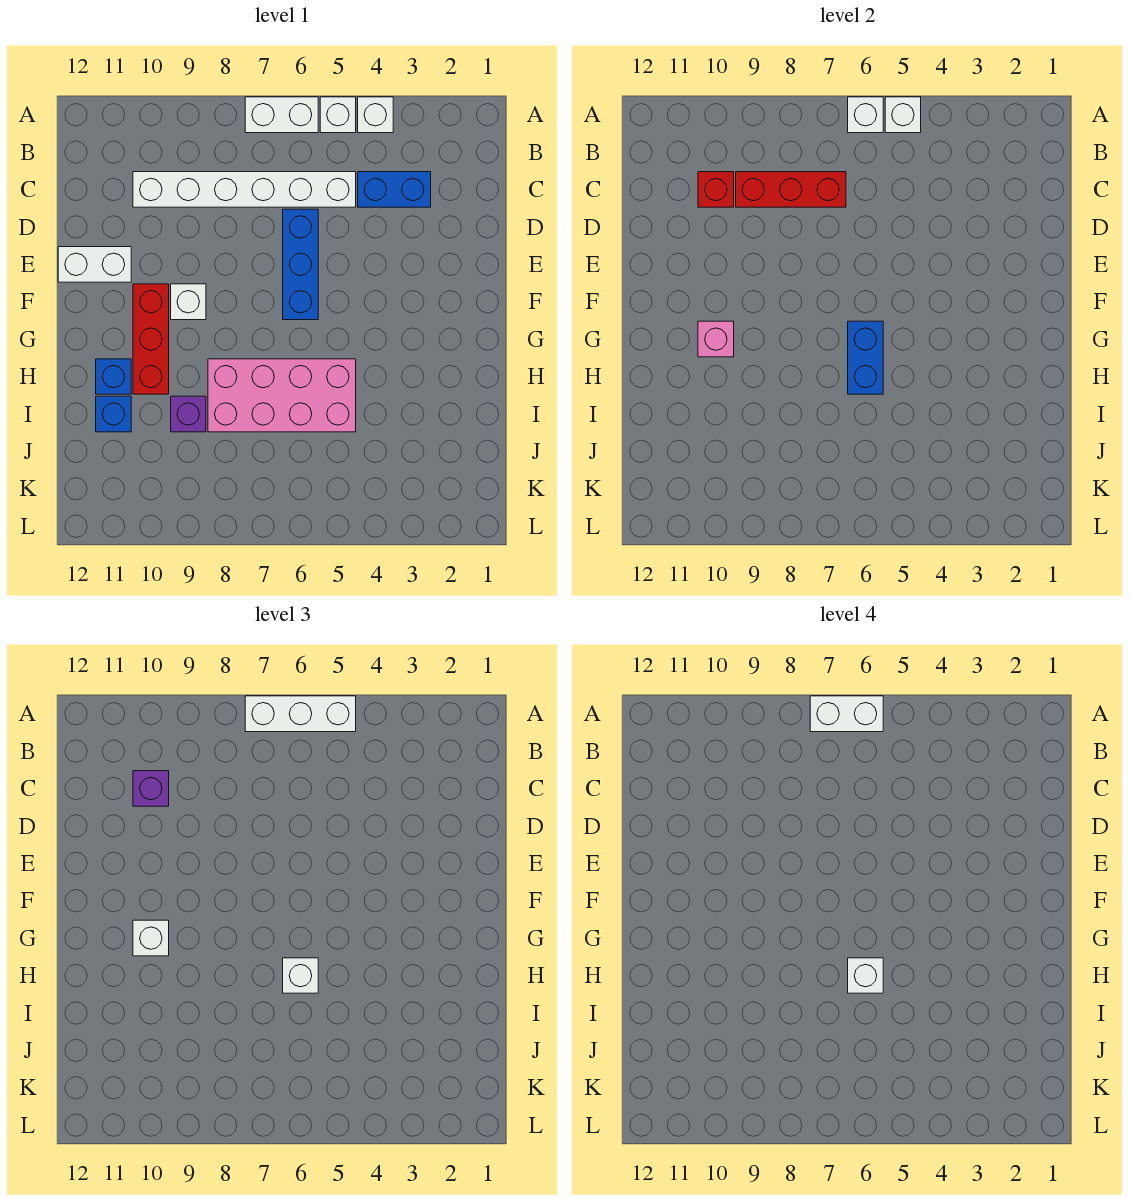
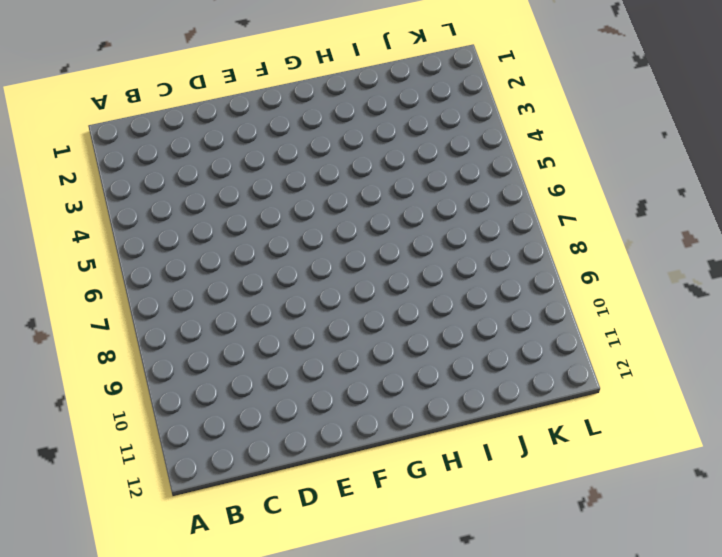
none -> white brick A4 level 1
none -> white brick A5 level 1
none -> white brick A6:A7 level 1

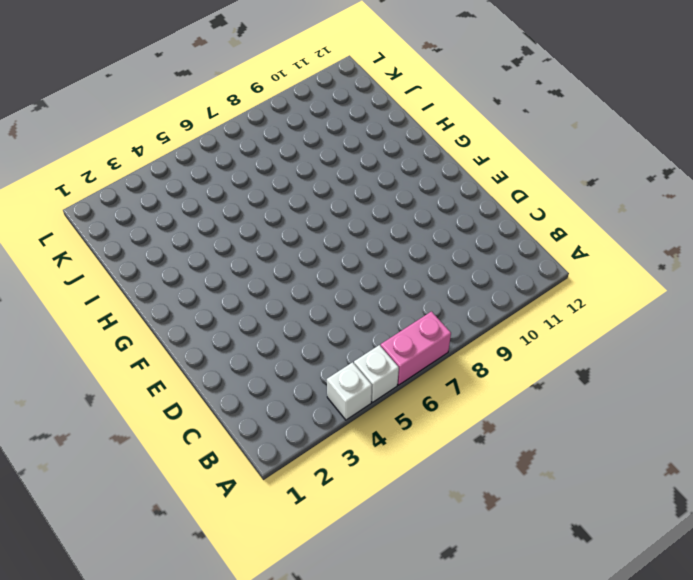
pink brick A6:A7 level 1 -> white brick A6:A7 level 1
none -> blue brick C3:C4 level 1
none -> white brick C5:C10 level 1
none -> blue brick D6:F6 level 1

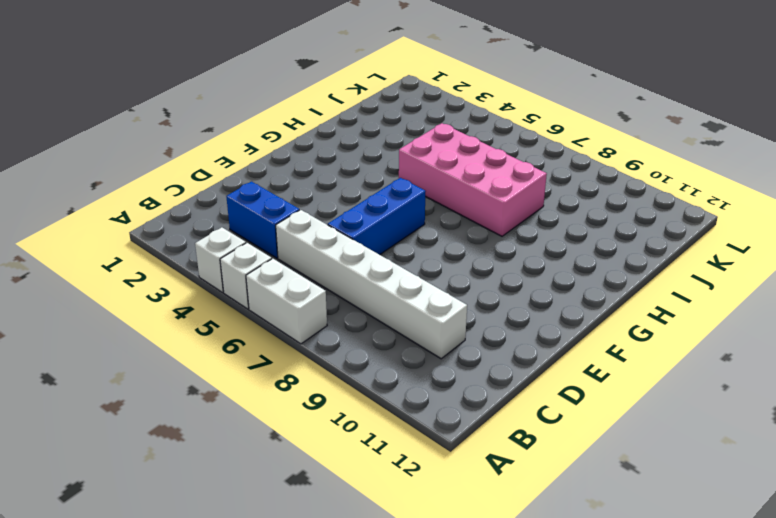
none -> white brick E11:E12 level 1
none -> white brick F9 level 1
none -> red brick F10:H10 level 1

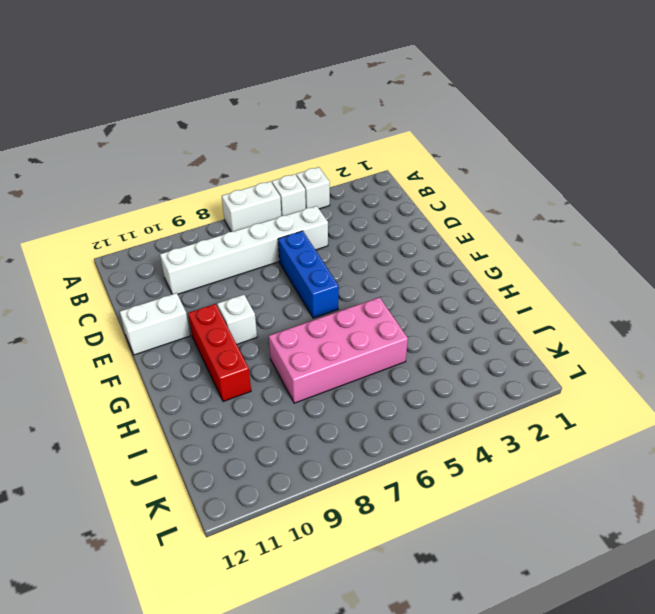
none -> blue brick C3:C4 level 1
none -> blue brick H11 level 1
none -> purple brick I9 level 1

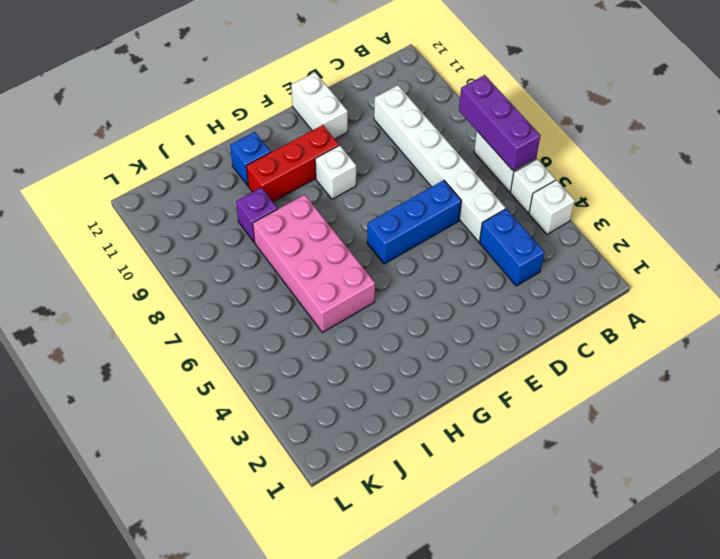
purple brick A6:A8 level 2 -> white brick A6 level 2
none -> blue brick I11 level 1
none -> white brick A5 level 2
none -> red brick C7:C9 level 2

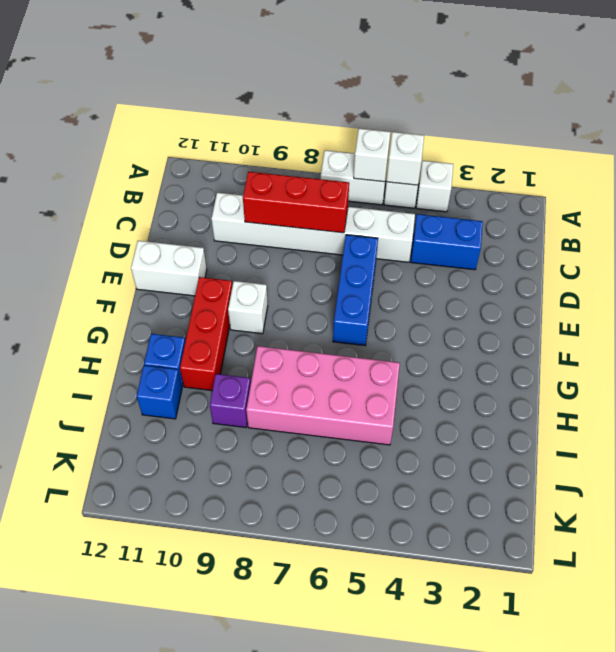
none -> red brick C10 level 2
none -> blue brick G6:H6 level 2
none -> pink brick G10 level 2

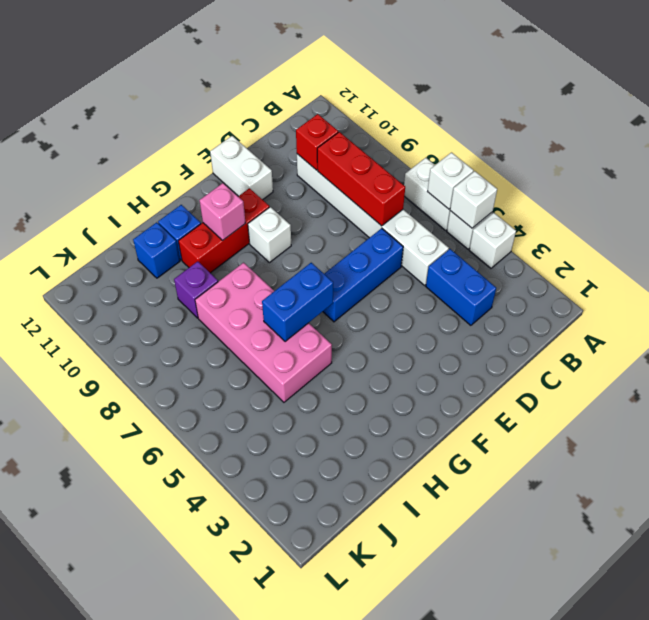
none -> white brick A5:A7 level 3
none -> purple brick C10 level 3
none -> white brick G10 level 3

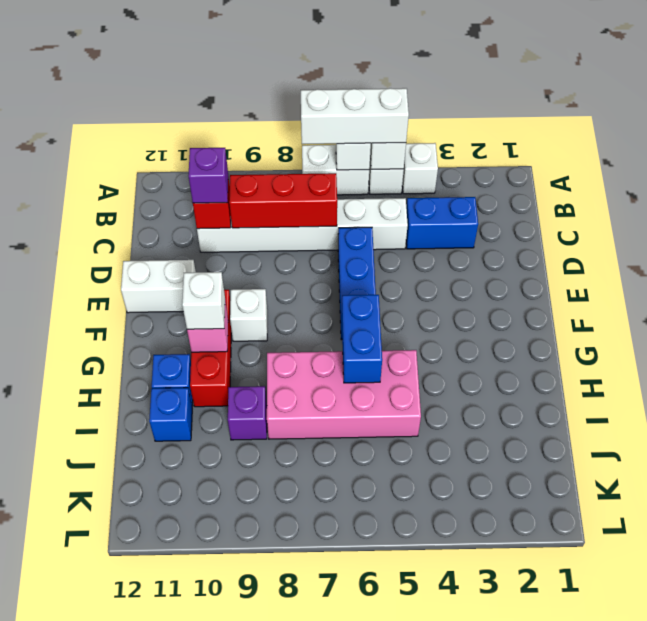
none -> white brick H6 level 3
none -> white brick A6:A7 level 4
none -> white brick H6 level 4

